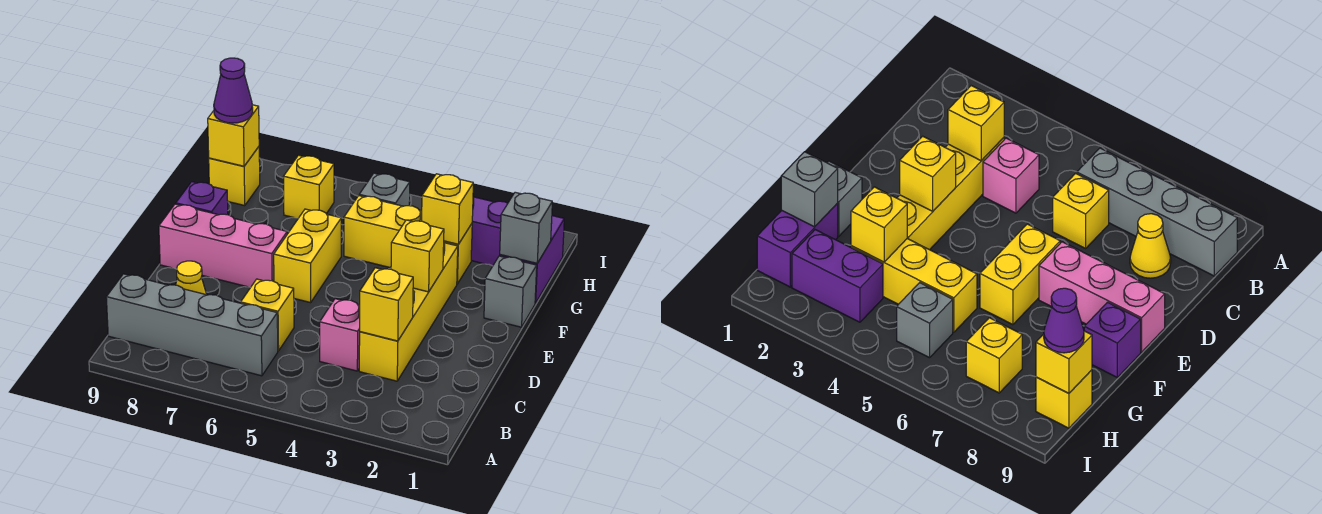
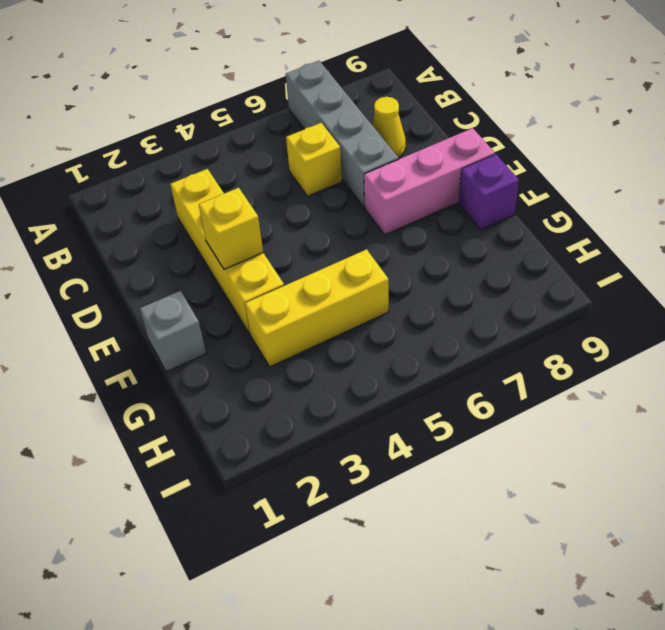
grey brick A7:D7 level 1 -> grey brick B6:B9 level 1
none -> pink brick C4 level 1
none -> yellow brick E6:F6 level 1
none -> purple brick G1:H1 level 1

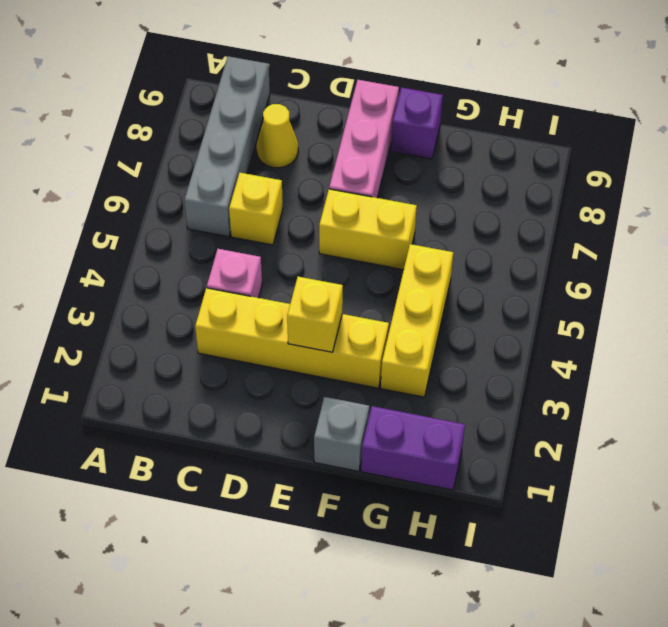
none -> purple brick H2:H3 level 1
none -> grey brick H5 level 1
none -> yellow brick H7 level 1

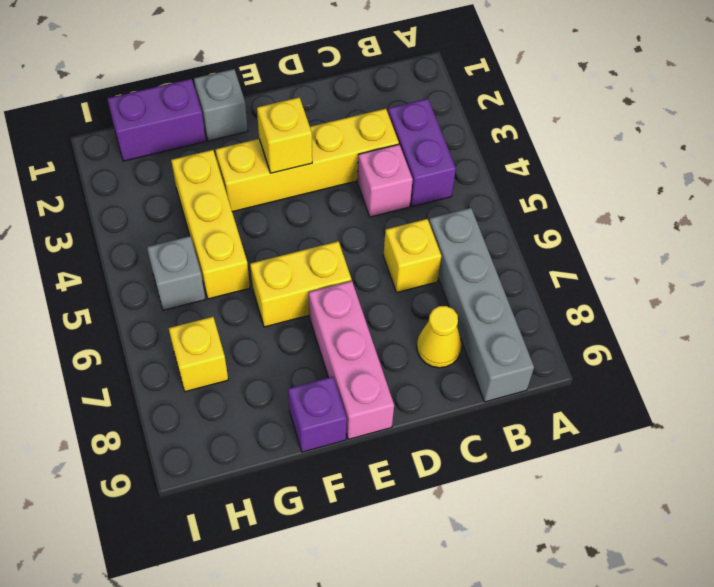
purple brick B3:B4 level 1 -> purple brick H2:H3 level 1
none -> yellow brick H9 level 1
none -> yellow brick C3 level 2
none -> grey brick G1 level 2

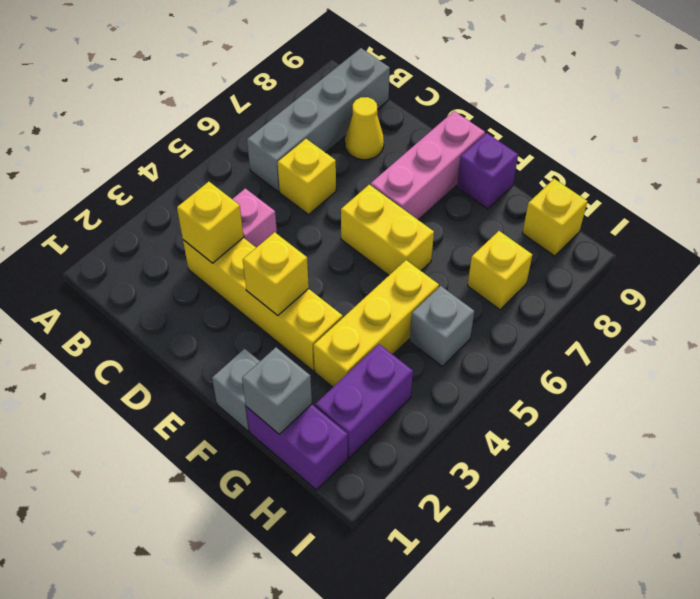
none -> yellow brick G3 level 2
none -> yellow brick H9 level 2
none -> purple cone H9 level 3

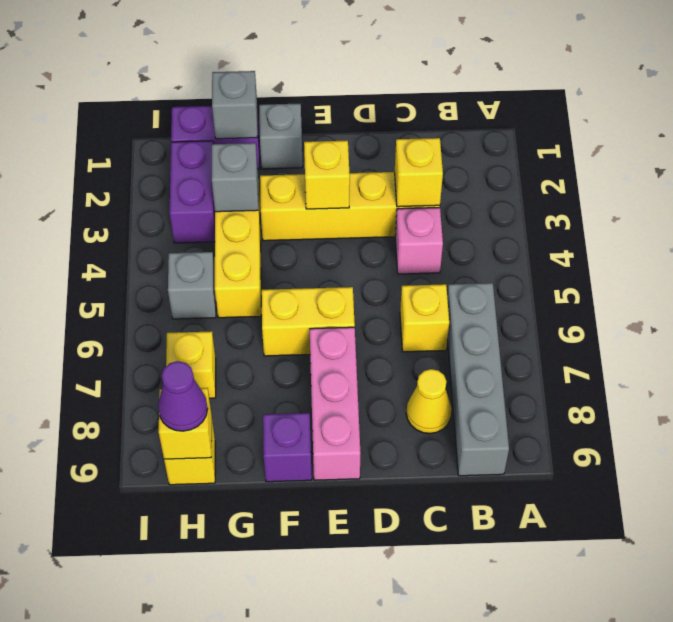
grey brick G3 level 2 -> yellow brick G3 level 2

